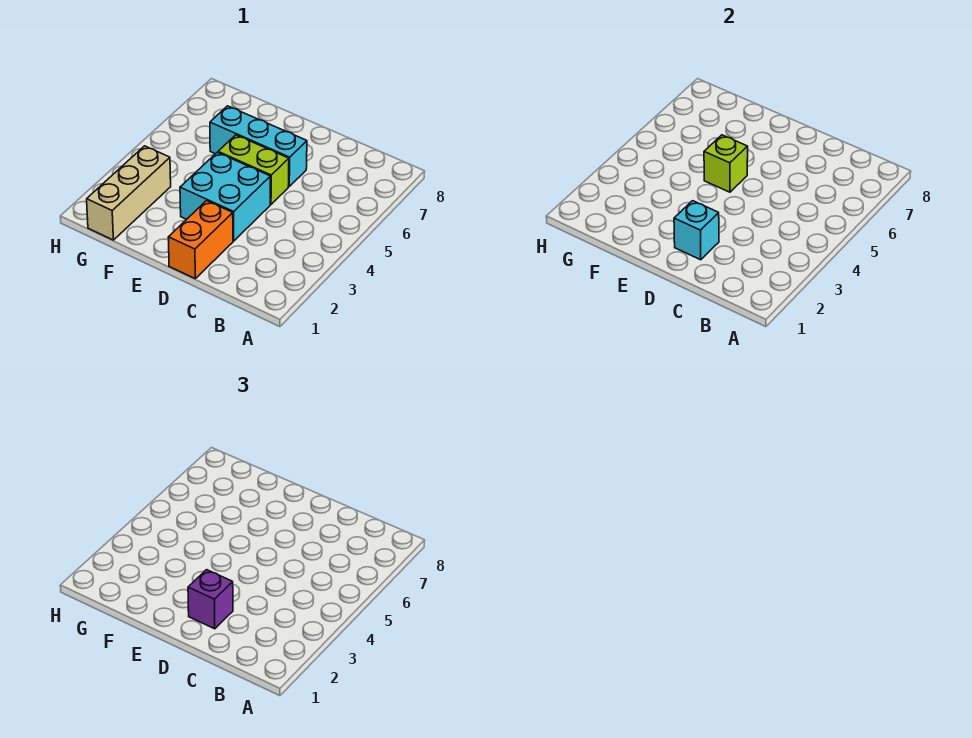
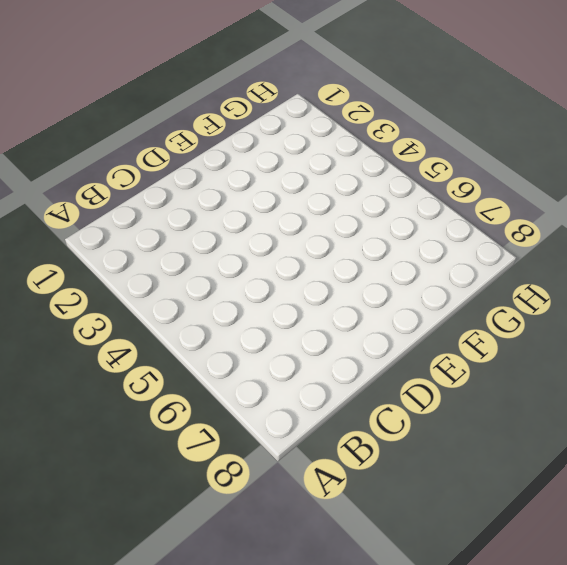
none -> orange brick D1:D2 level 1
none -> cyan brick D3:E4 level 1

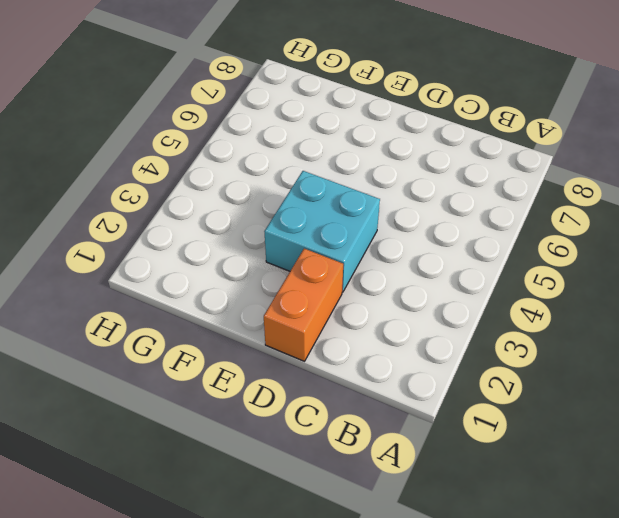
none -> lime brick D5:E5 level 1
none -> cyan brick D6:F6 level 1

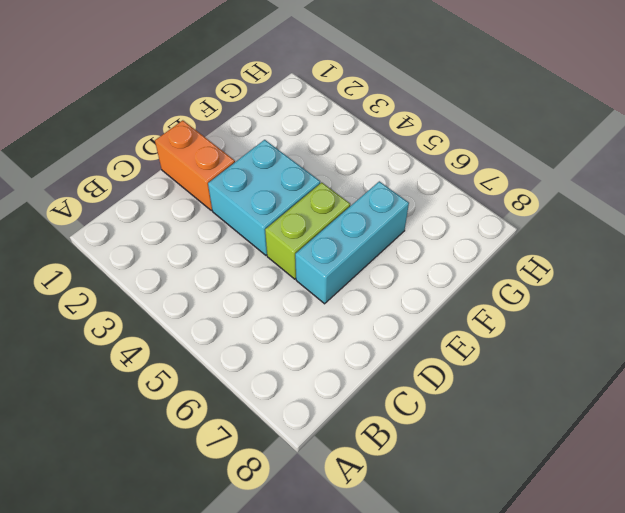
none -> tan brick G1:G3 level 1
none -> cyan brick D2 level 2

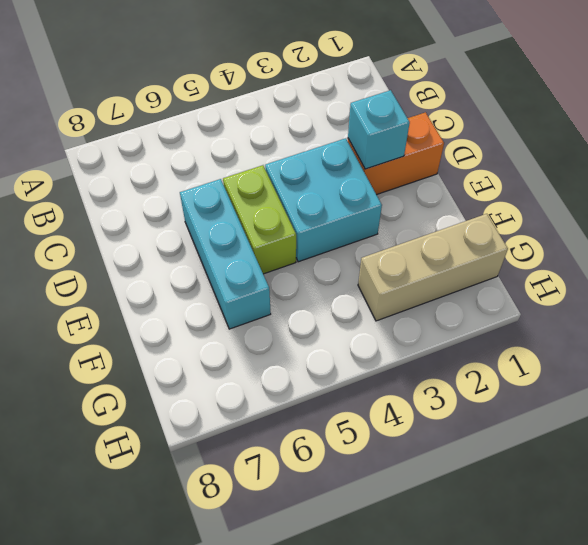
none -> lime brick E5 level 2
none -> purple brick D2 level 3

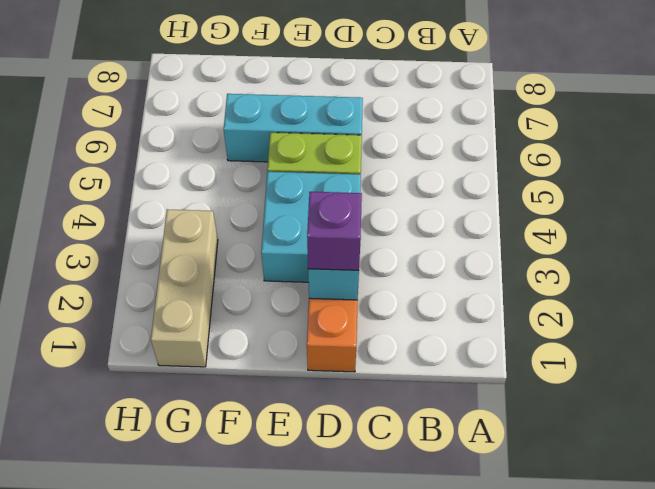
none -> lime brick E5 level 2

